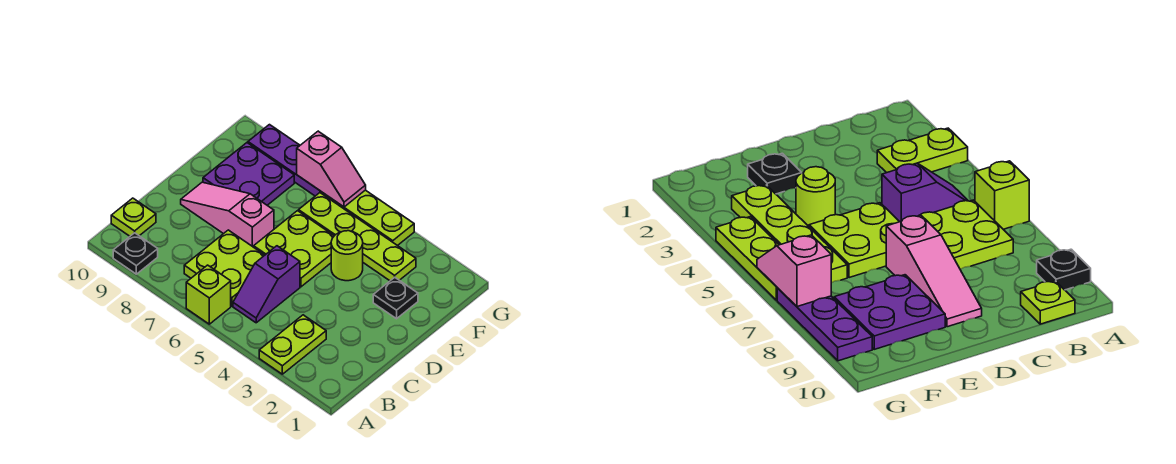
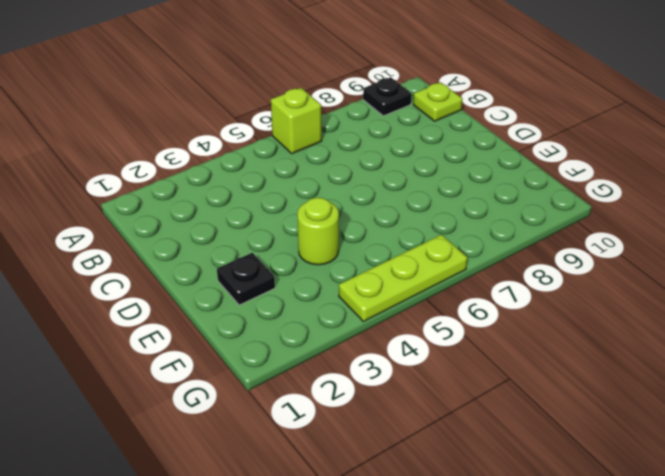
none -> lime plate A3:B3 level 1
none -> purple slope B5:C5 level 1 top C
none -> lime plate B6:C7 level 1

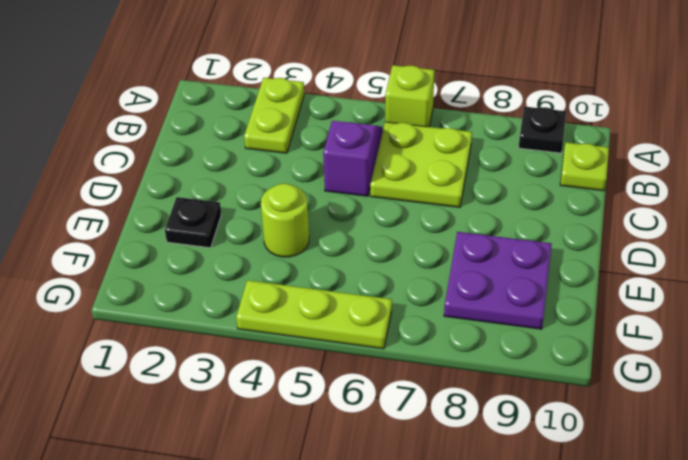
none -> lime plate D5:E6 level 1
none -> pink slope D7:D9 level 1 top 7
none -> lime plate F3:F6 level 1

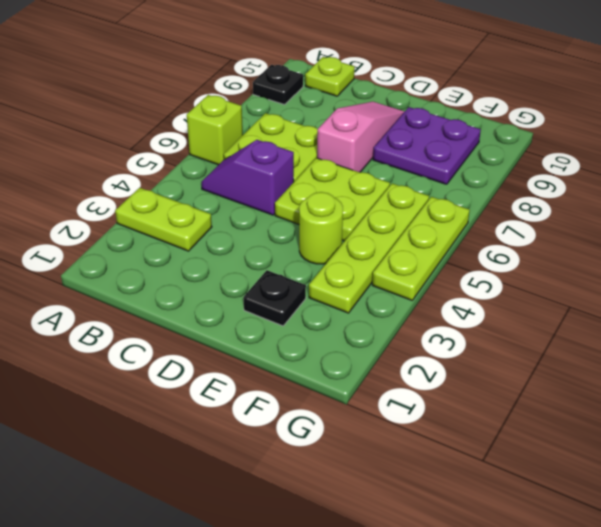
none -> purple plate G7:G9 level 1
none -> pink slope G6:G7 level 2 top 7

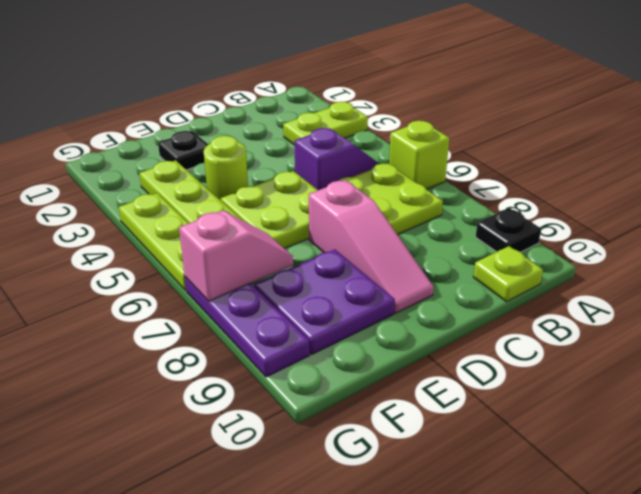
pink slope F7:G7 level 2 top G -> pink slope G6:G7 level 2 top 7

